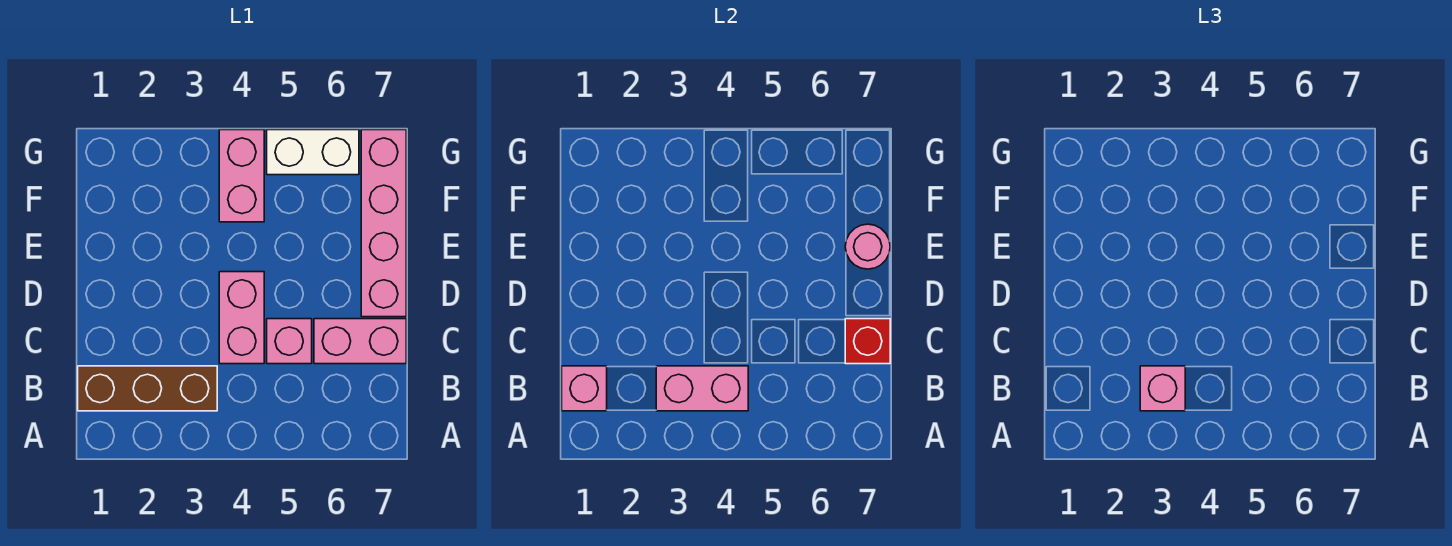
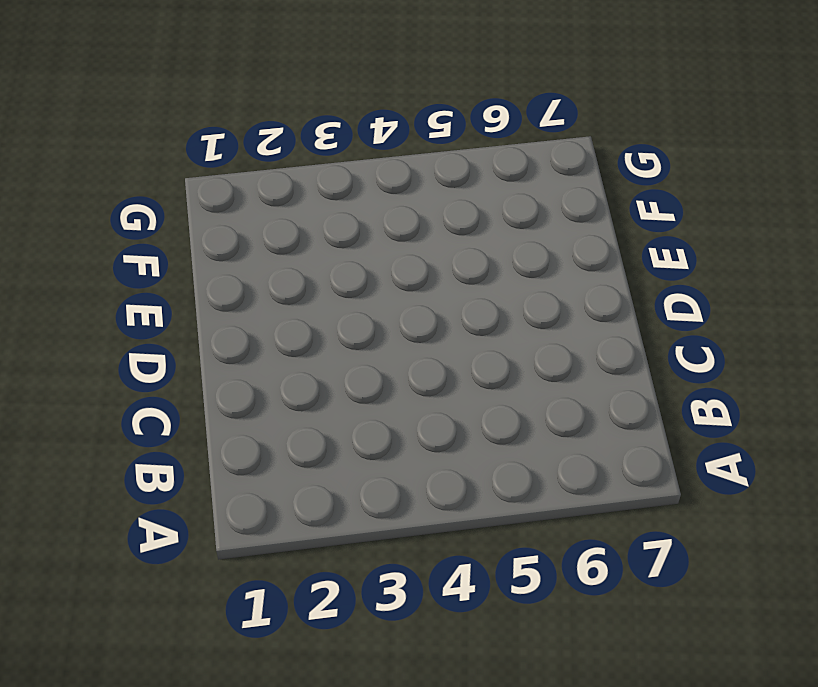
none -> brown brick B1:B3 level 1
none -> pink brick C4:D4 level 1
none -> pink brick C5 level 1

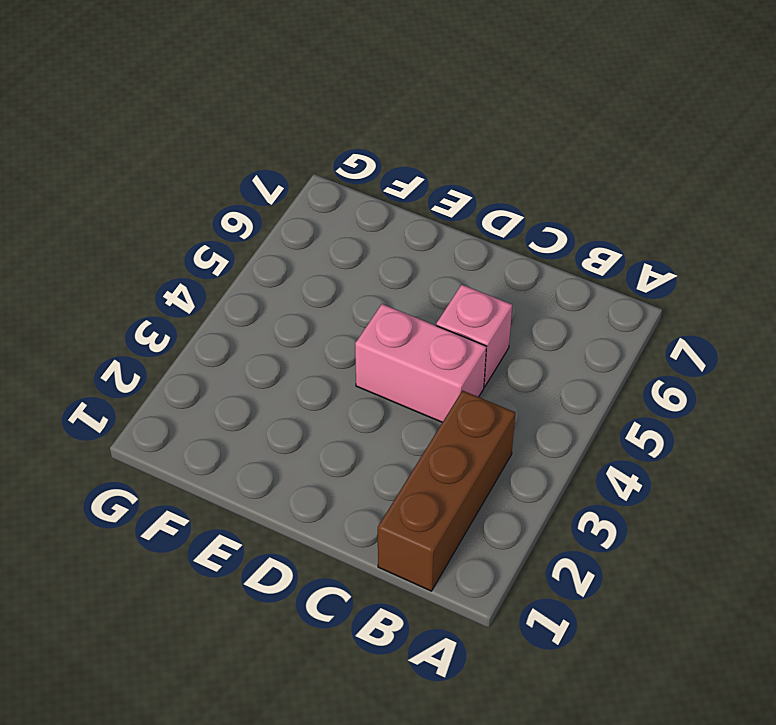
none -> pink brick C6:C7 level 1
none -> pink brick D7:G7 level 1
none -> pink brick F4:G4 level 1

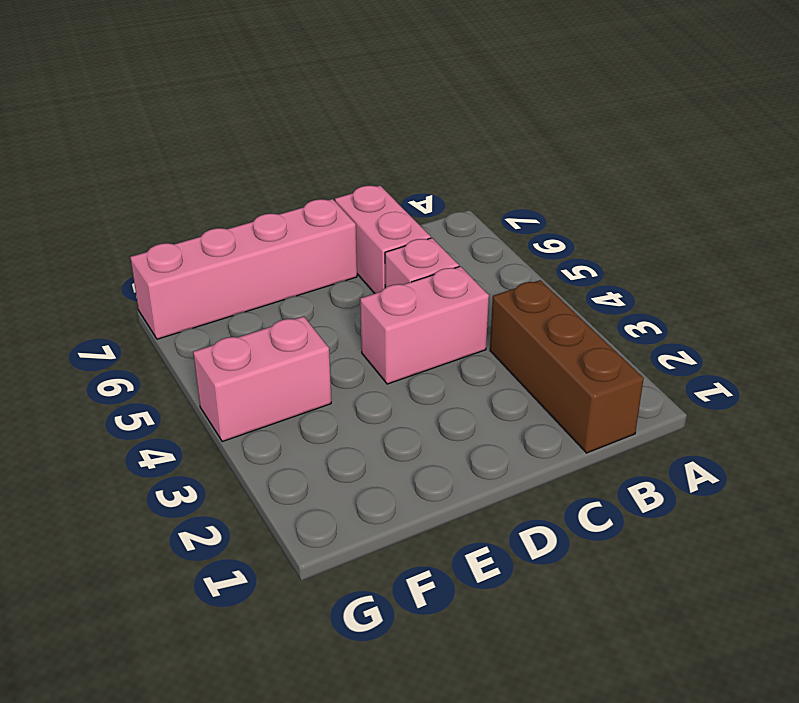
none -> white brick G5:G6 level 1
none -> pink brick B1 level 2
none -> pink brick B3:B4 level 2

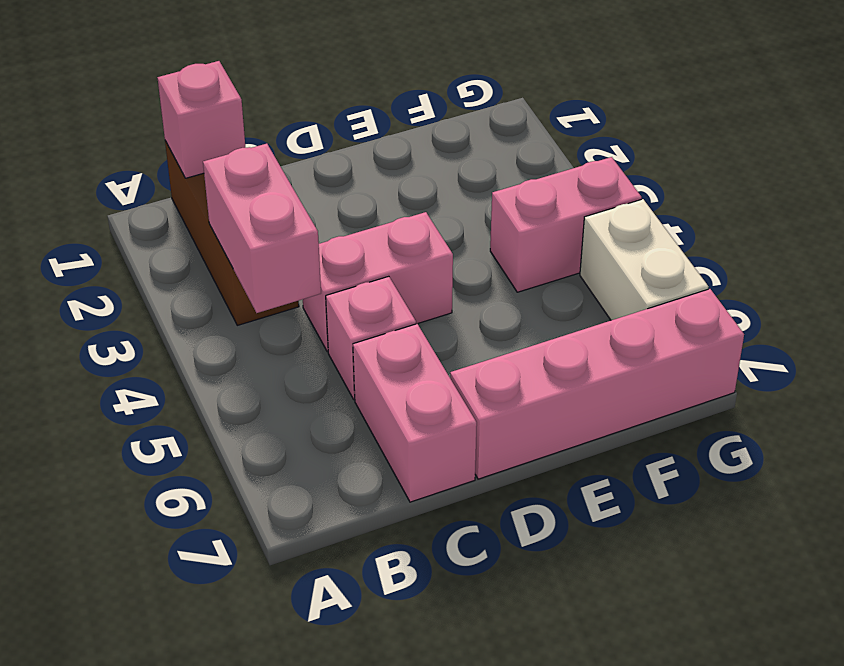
none -> red brick C7 level 2
none -> pink round brick E7 level 2
none -> pink brick B3 level 3

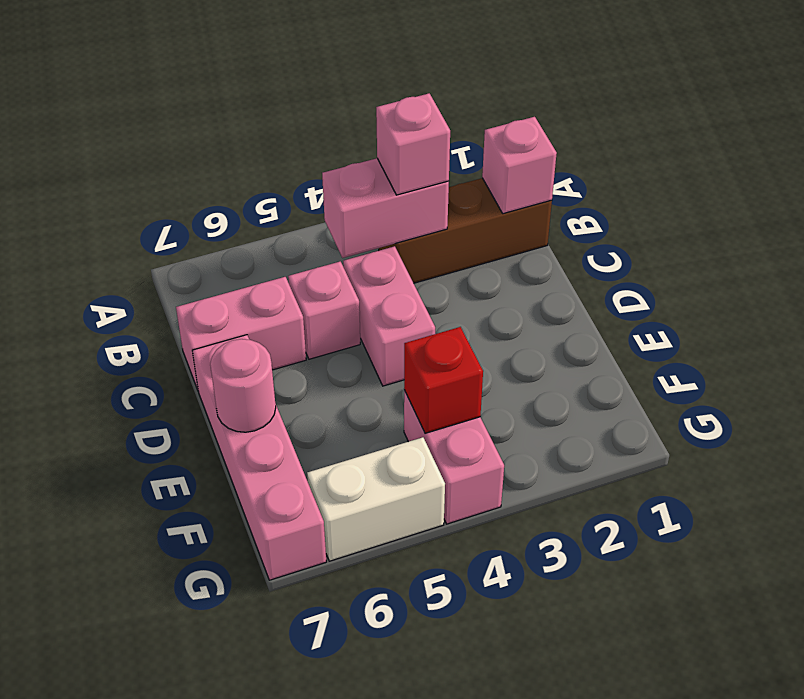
red brick F4 level 2 -> red brick C7 level 2

